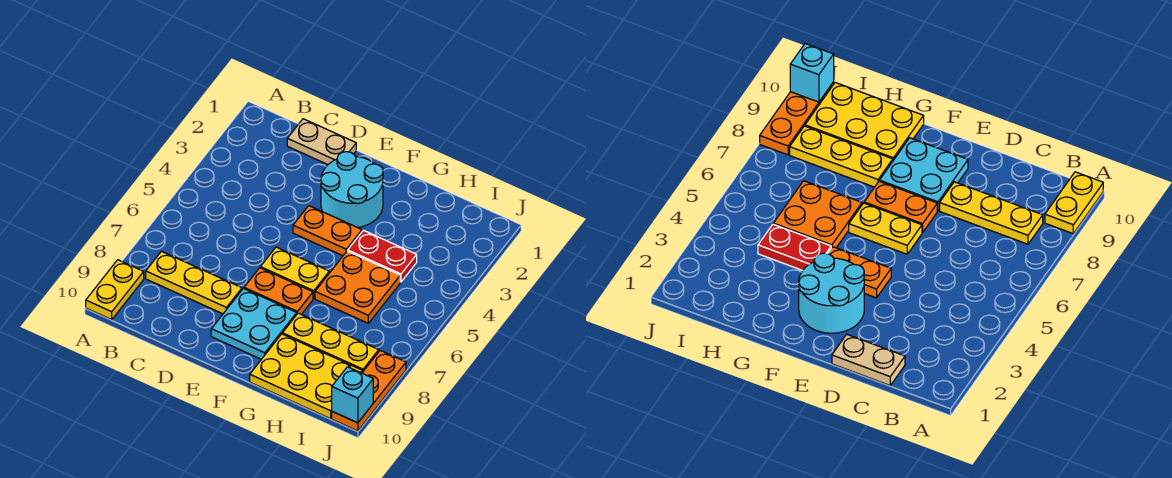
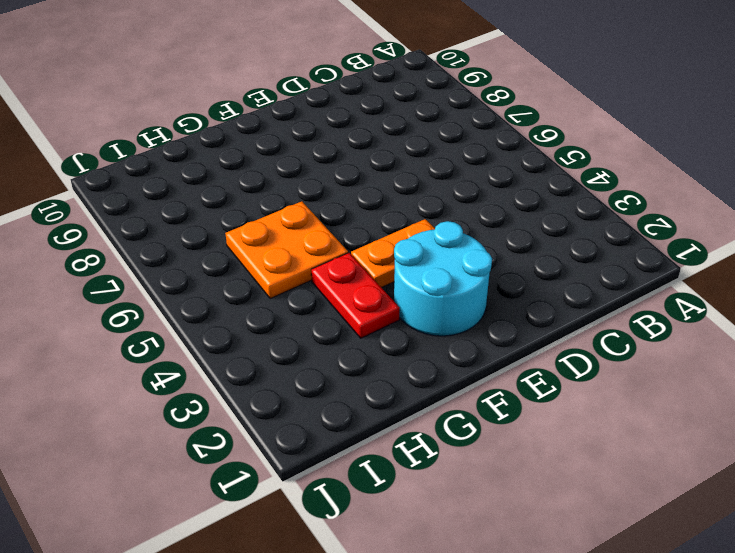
red plate G3:G4 level 1 -> red plate G4:H4 level 1
none -> yellow plate A9:A10 level 1
none -> yellow plate B8:D8 level 1
none -> tan plate C1:D1 level 1

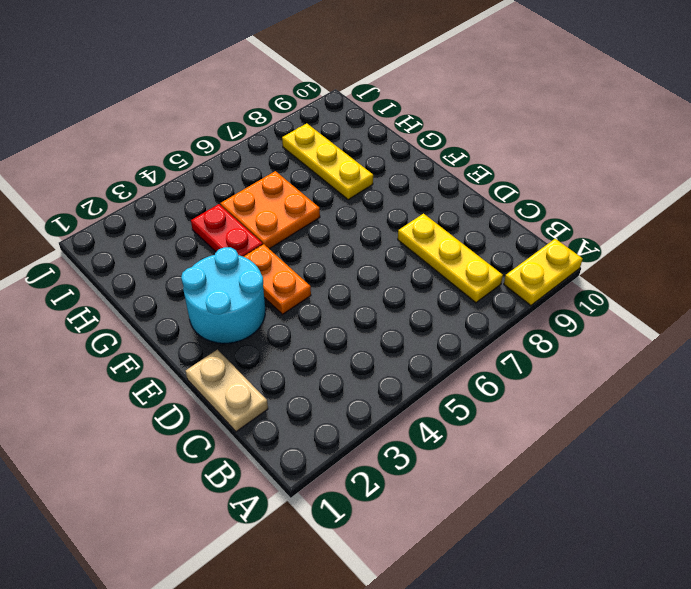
none -> yellow plate E6:F6 level 1
none -> orange plate E7:F7 level 1
none -> cyan plate E8:F9 level 1

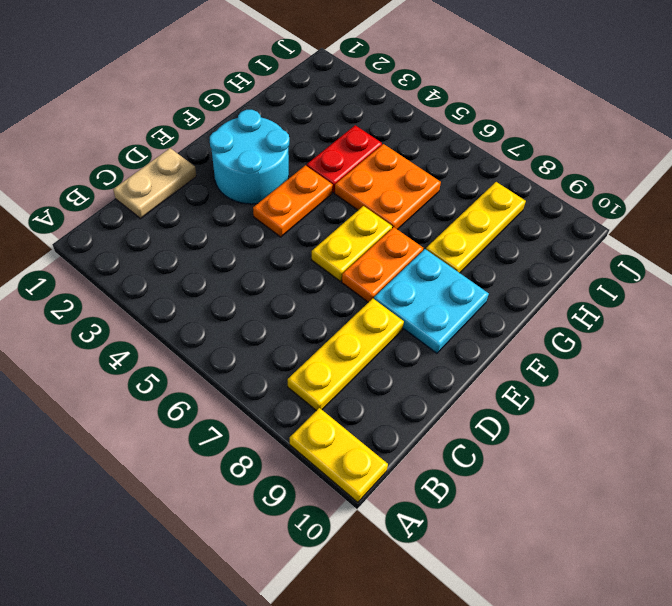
none -> yellow plate G9:I10 level 1
none -> orange plate J8:J10 level 1
none -> cyan brick J10 level 2

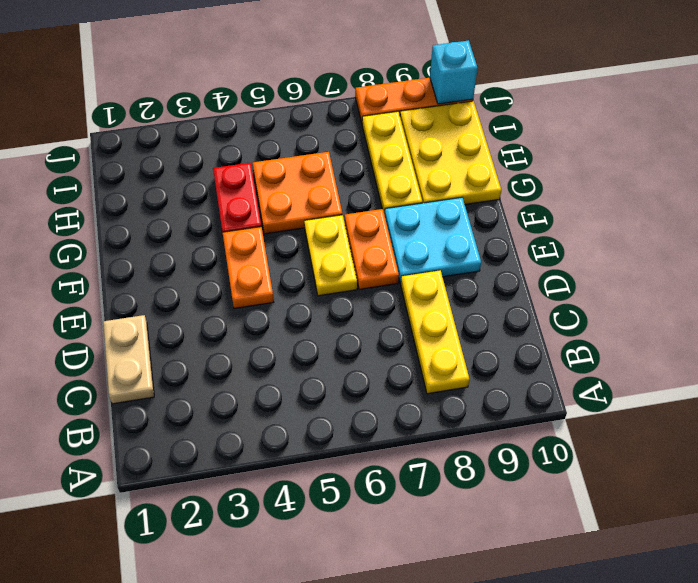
none -> yellow plate A9:A10 level 1
none -> cyan round brick E2:F3 level 1

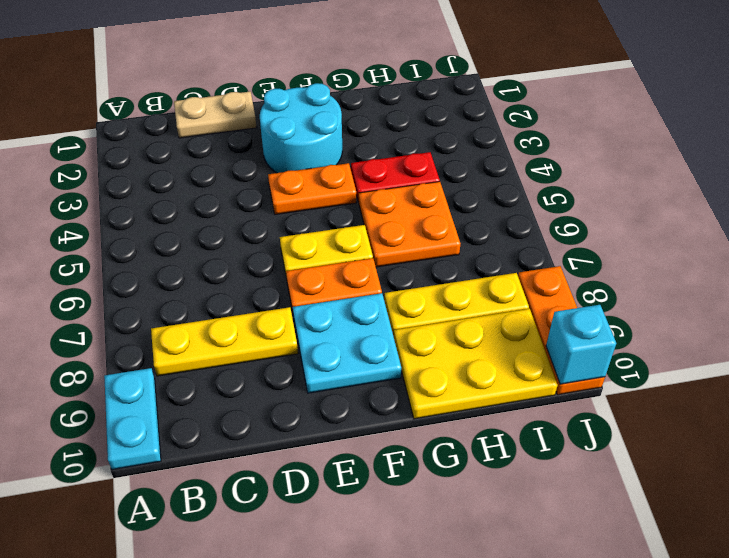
cyan plate A9:A10 level 1 -> yellow plate A9:A10 level 1

